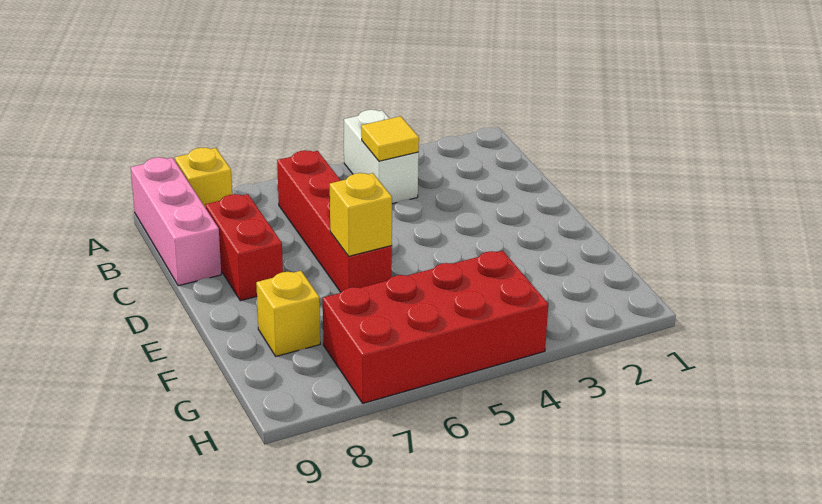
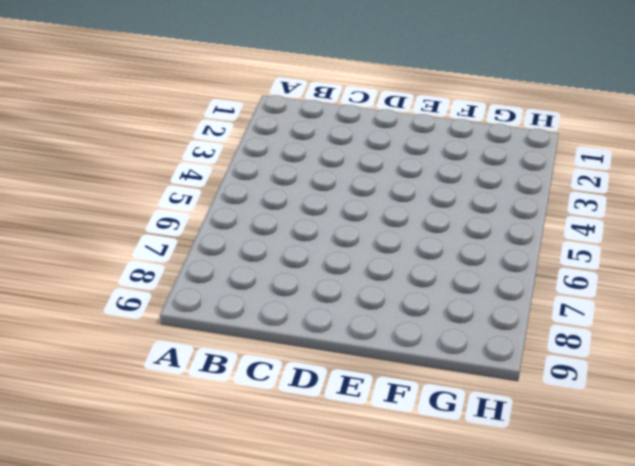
none -> white brick A4:B4 level 1
none -> yellow brick A8 level 1

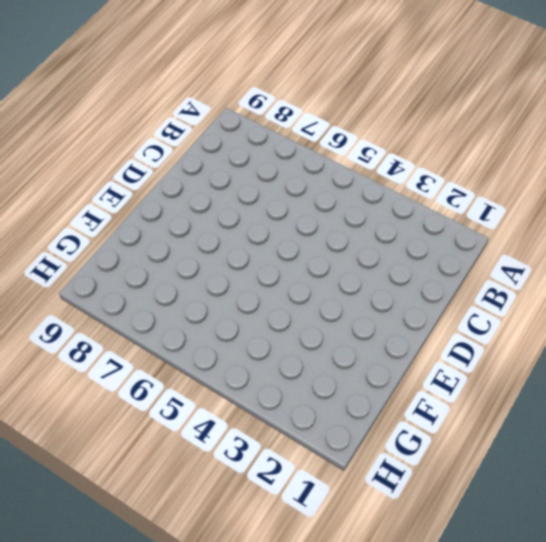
none -> white brick A4:B4 level 1
none -> yellow brick A8 level 1

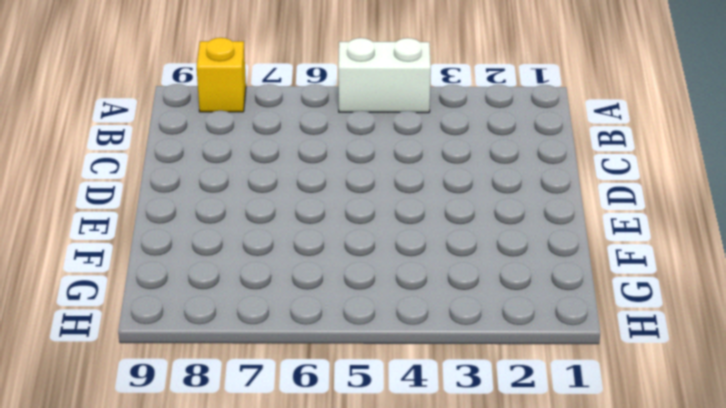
white brick A4:A5 level 1 -> white brick A4:B4 level 1
none -> pink brick A9:C9 level 1
none -> red brick B6:E6 level 1

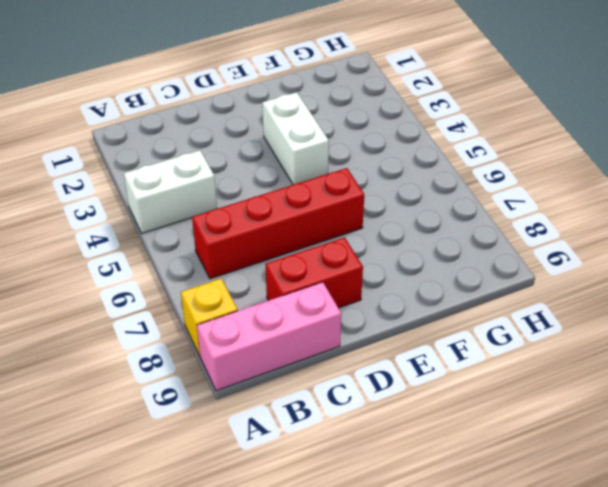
white brick E3:E4 level 1 -> none
none -> yellow brick F8 level 1
none -> red brick G4:H7 level 1

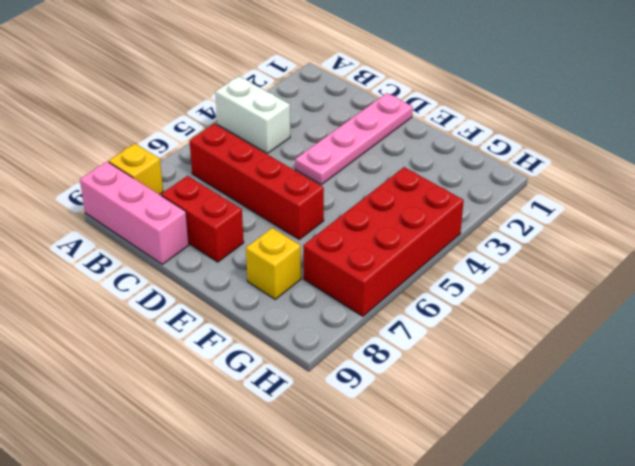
pink plate D1:D4 level 1 -> none
none -> yellow tile B4 level 2
none -> yellow brick E6 level 2

